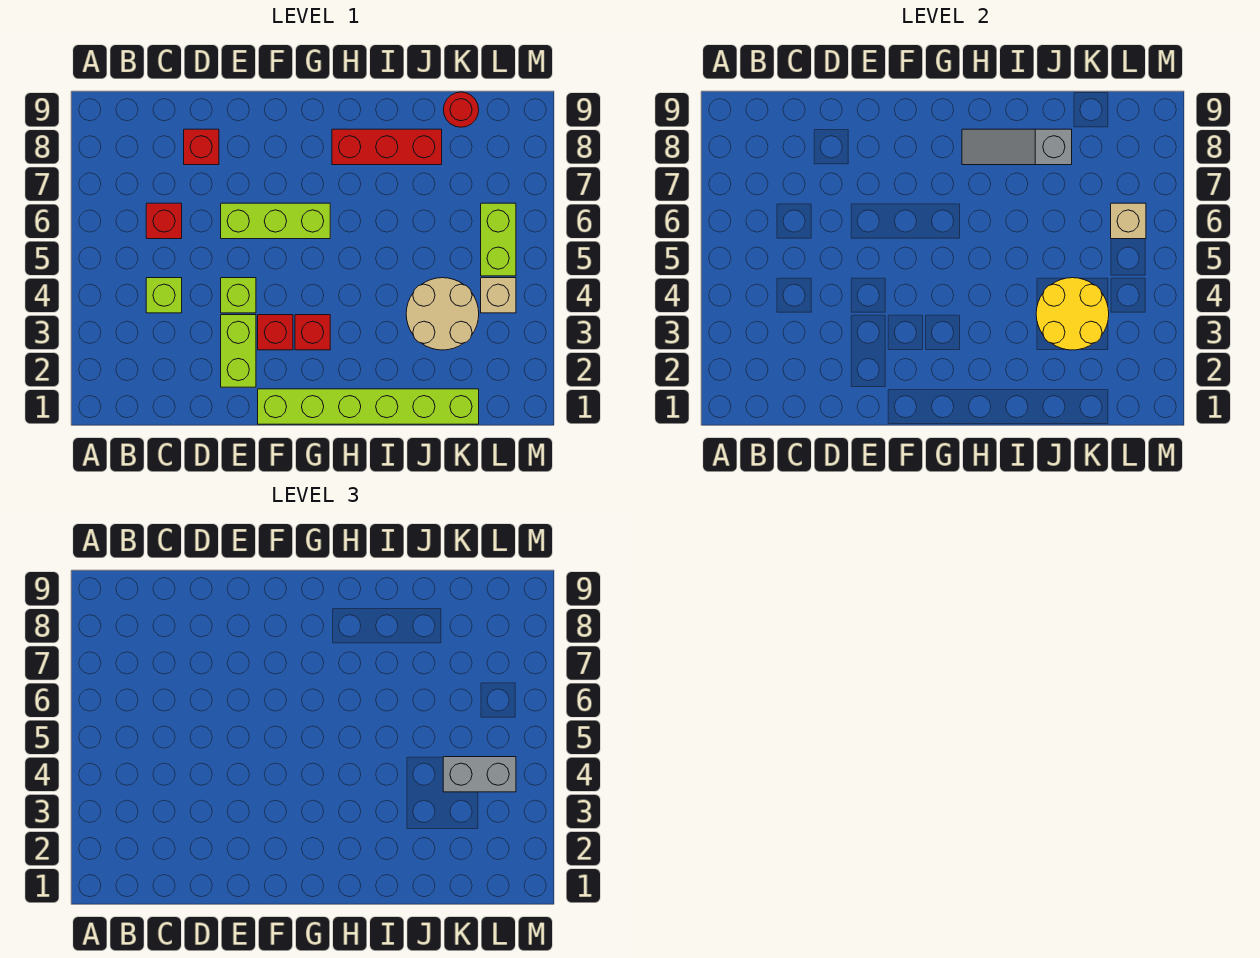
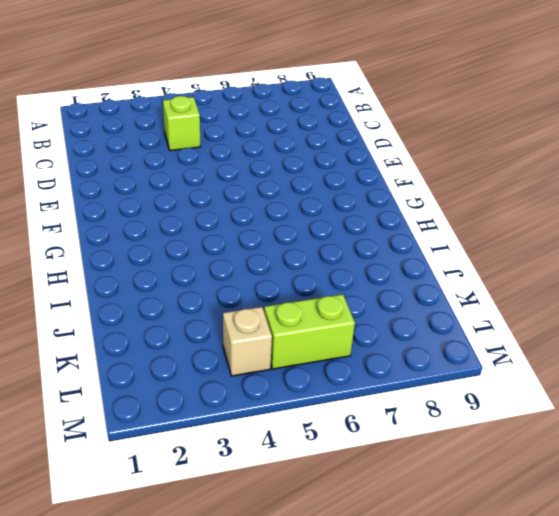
none -> red brick C6 level 1
none -> red brick D8 level 1
none -> lime brick E2:E3 level 1

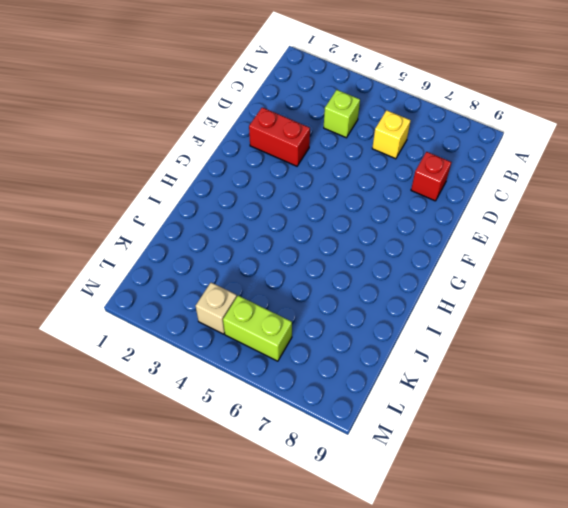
yellow brick C6 level 1 -> red brick C6 level 1
red brick E2:E3 level 1 -> lime brick E2:E3 level 1
none -> lime brick E4 level 1
none -> lime brick E6:G6 level 1
none -> lime brick F1:K1 level 1

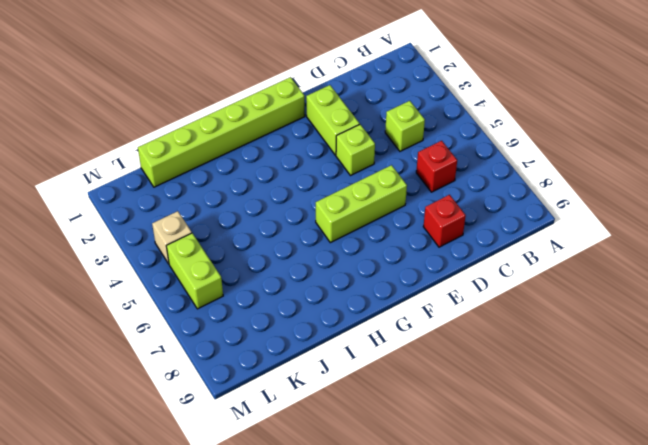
none -> red brick F3 level 1
none -> red brick G3 level 1
none -> red brick H8:J8 level 1

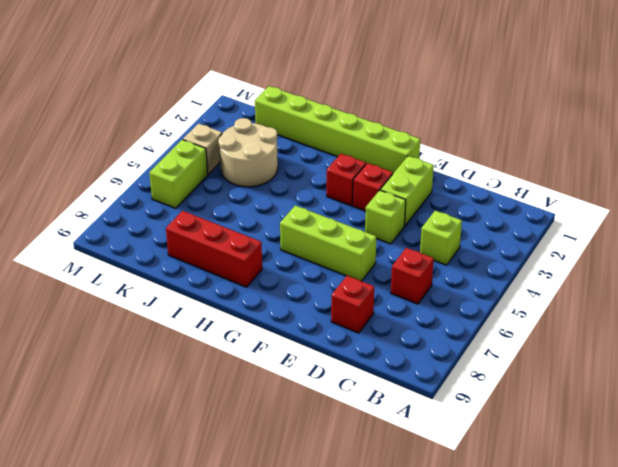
none -> red round brick K9 level 1
none -> grey slope H8:J8 level 2 top J
none -> yellow round brick J3:K4 level 2

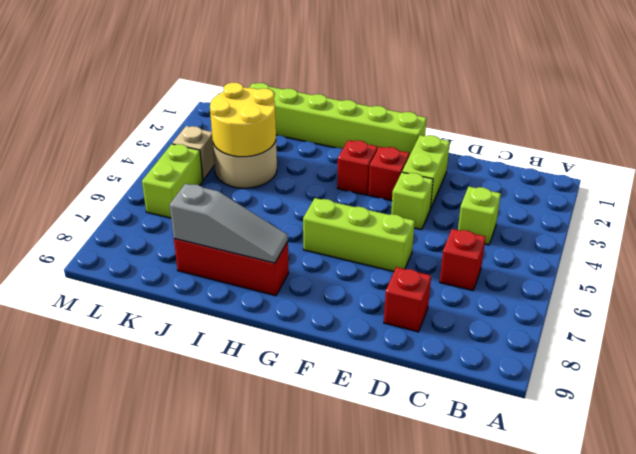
none -> red round brick K9 level 1
none -> tan brick L6 level 2
none -> grey brick K4:L4 level 3

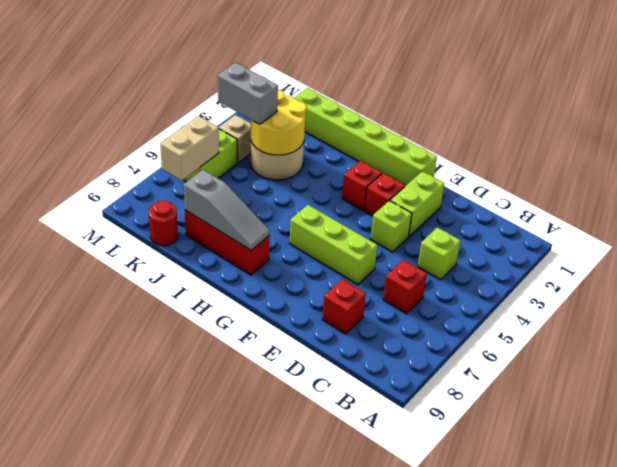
tan brick L6:L7 level 2 -> tan brick L6 level 2

